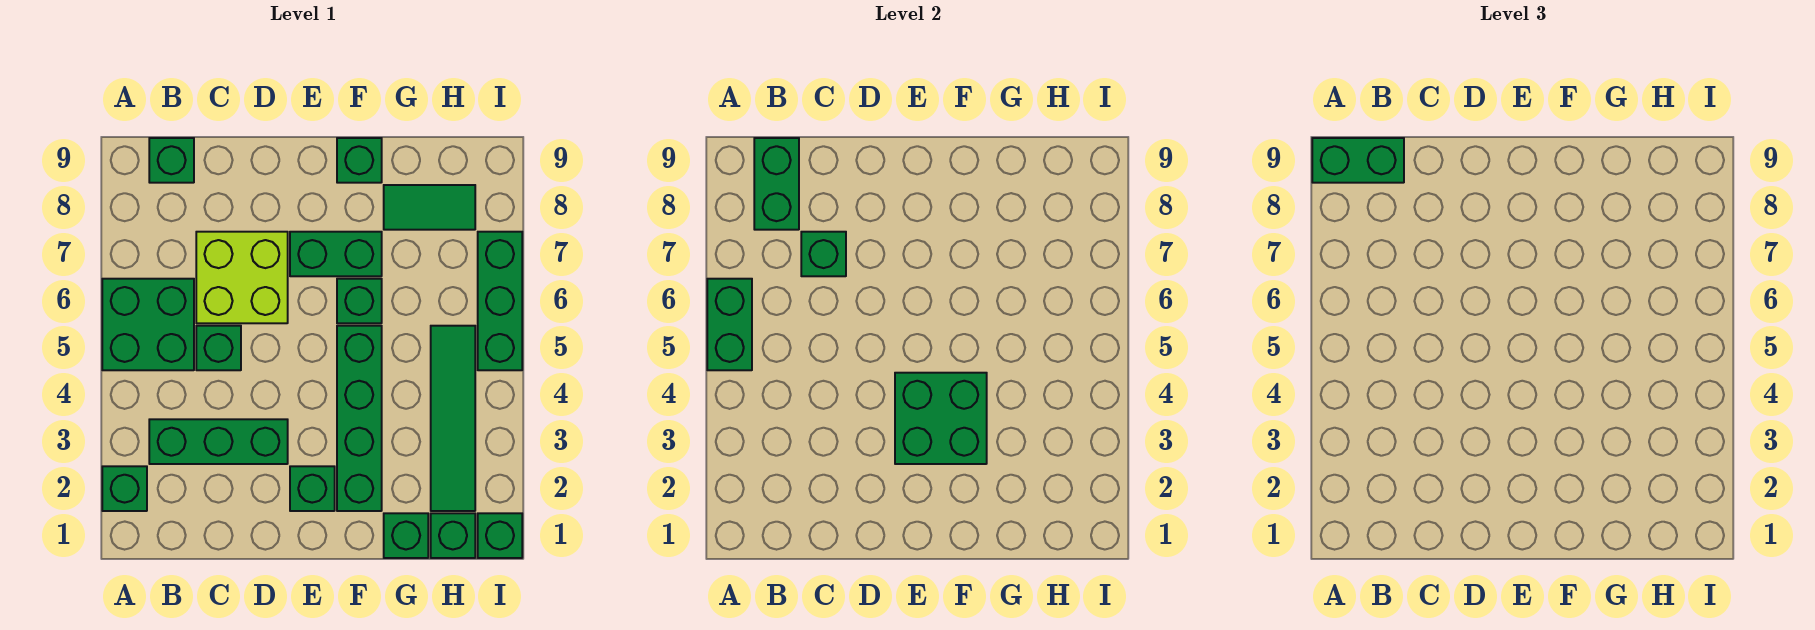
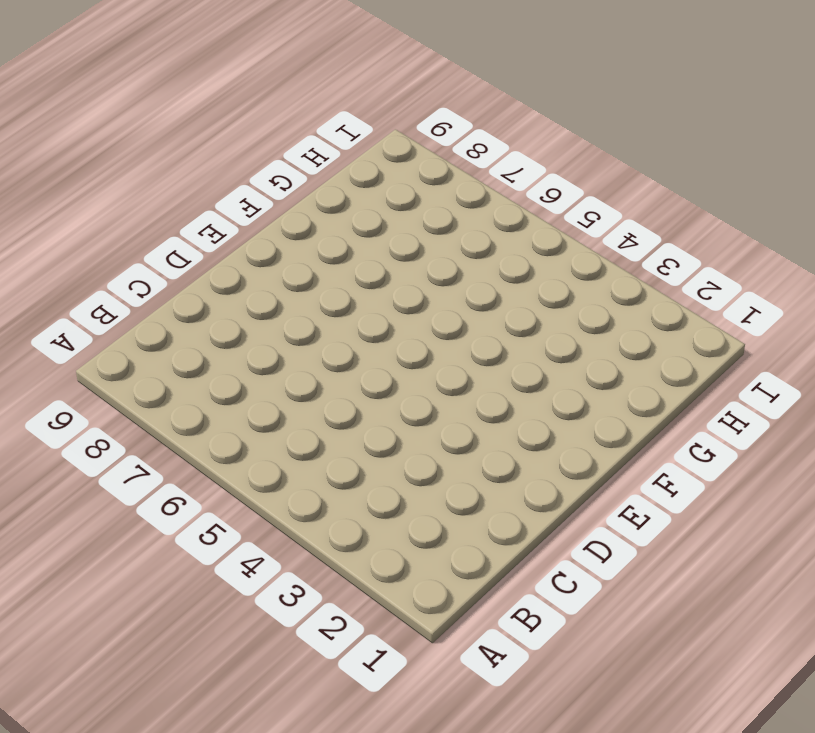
none -> green brick A2 level 1
none -> green brick A5:B6 level 1
none -> green brick B3:D3 level 1

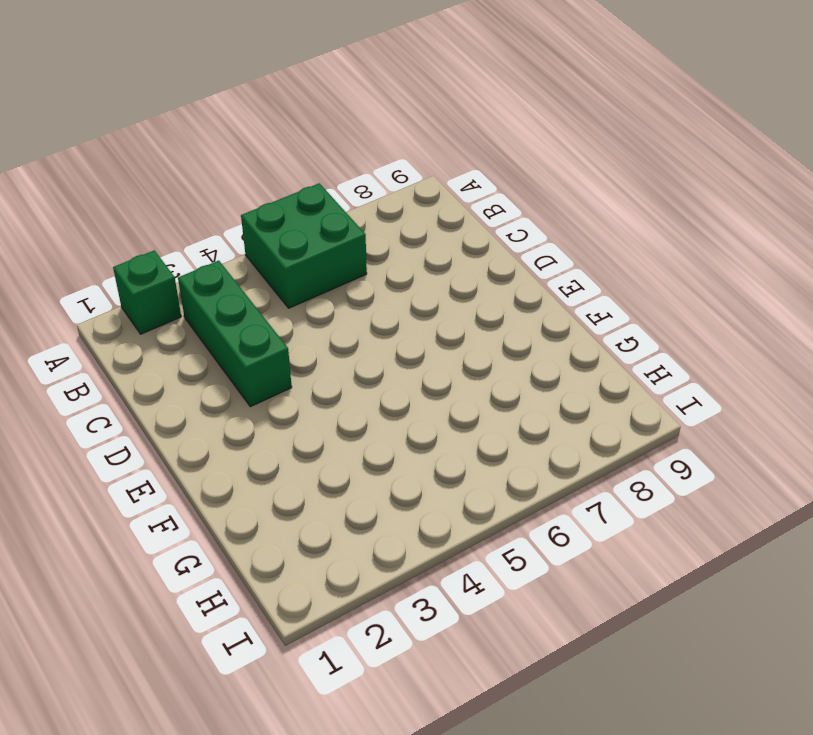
none -> green brick B9 level 1
none -> green brick C5 level 1
none -> lime brick C6:D7 level 1

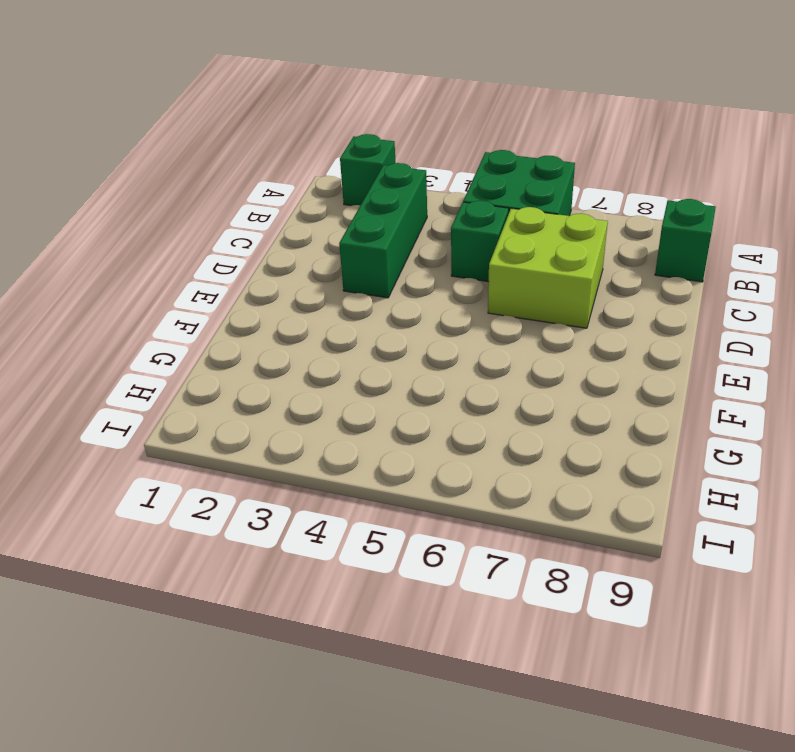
none -> green brick E2 level 1
none -> green brick E7:F7 level 1
none -> green brick F2:F5 level 1

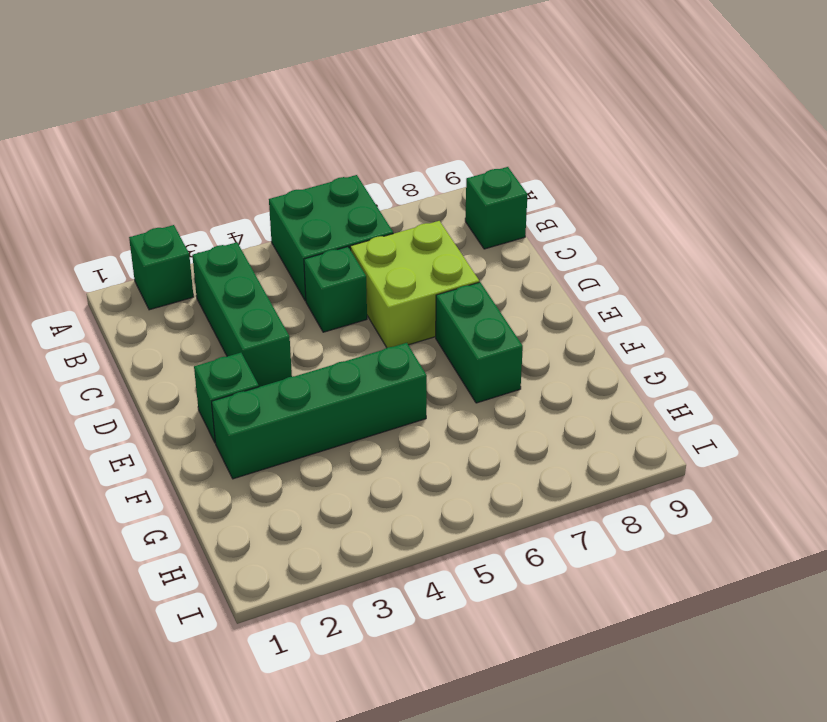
none -> green brick F6 level 1
none -> green brick F9 level 1
none -> green brick G1 level 1

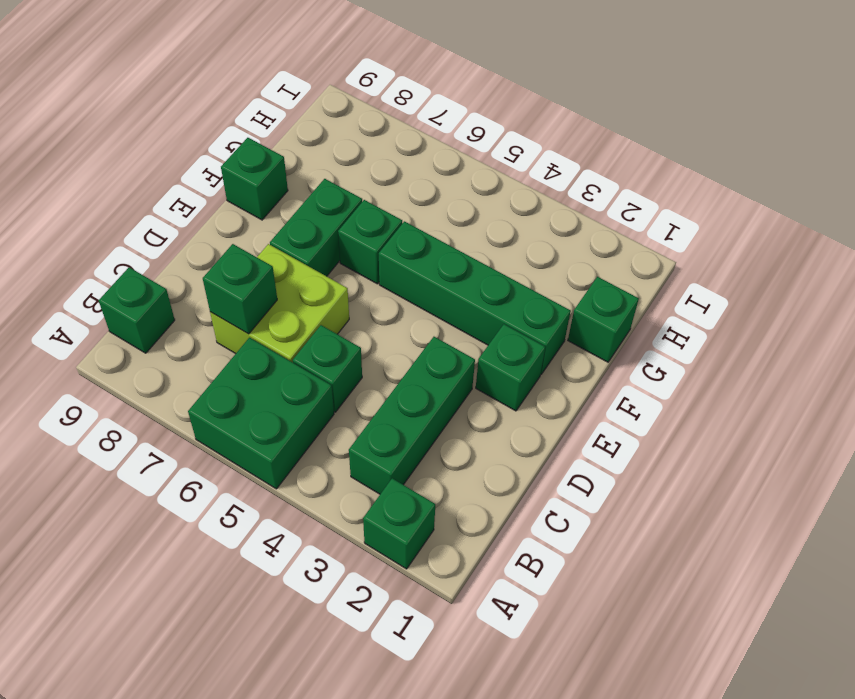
none -> green tile G8:H8 level 1
none -> green brick H1 level 1
none -> green tile H2:H5 level 1

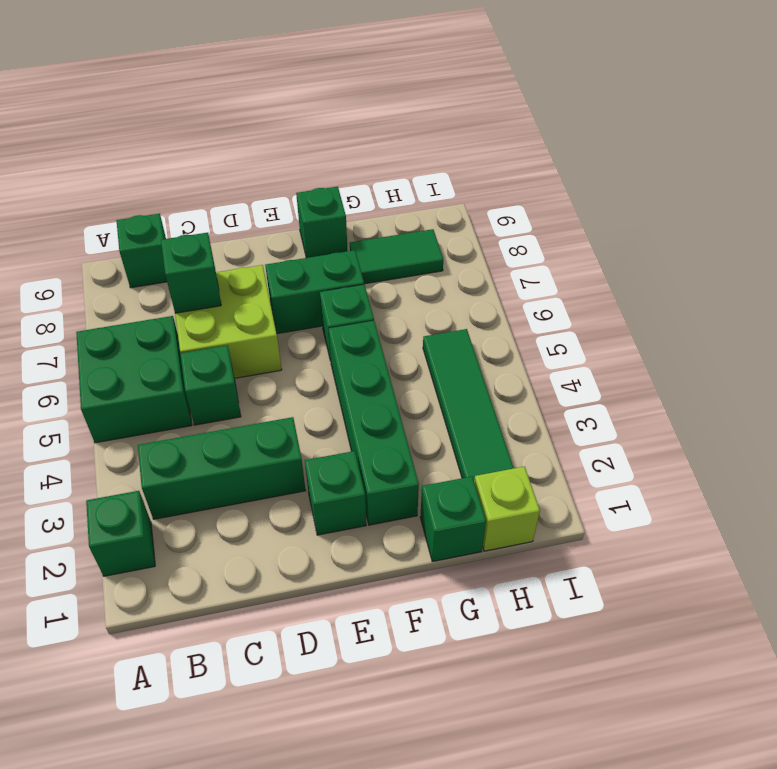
lime brick H1 level 1 -> green brick H1 level 1
none -> green brick I1 level 1
none -> green brick I5:I7 level 1
none -> green brick A5:A6 level 2

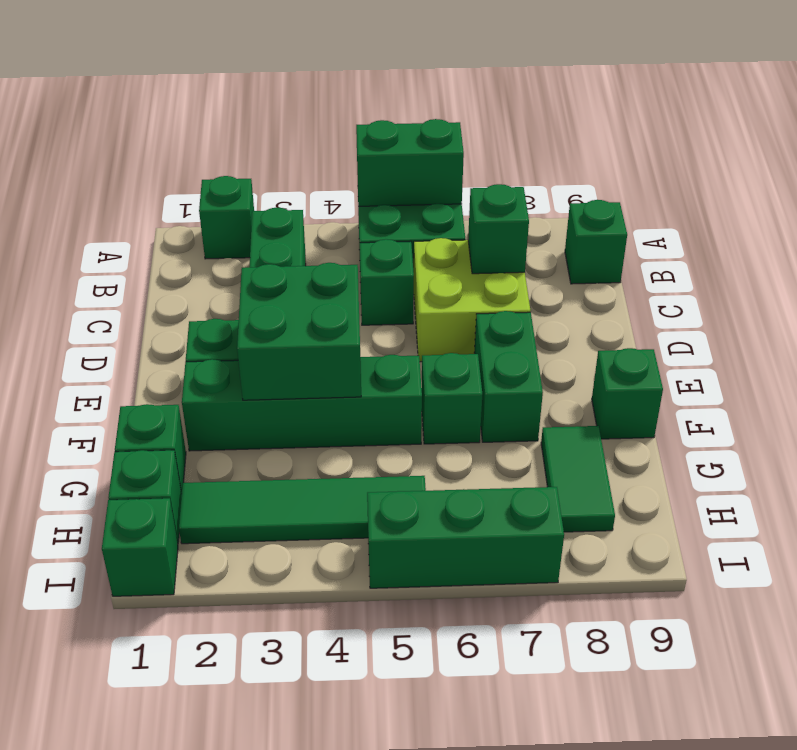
none -> green brick B8:B9 level 2
none -> green brick A9:B9 level 3

